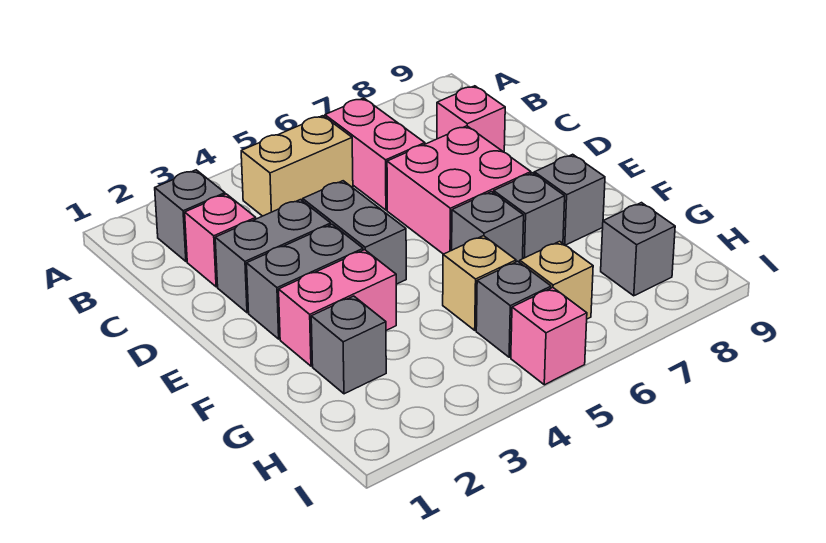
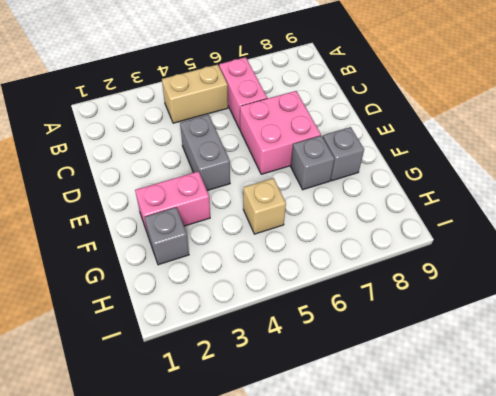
none -> grey brick B2 level 1
none -> pink brick C2 level 1
none -> pink brick C8 level 1

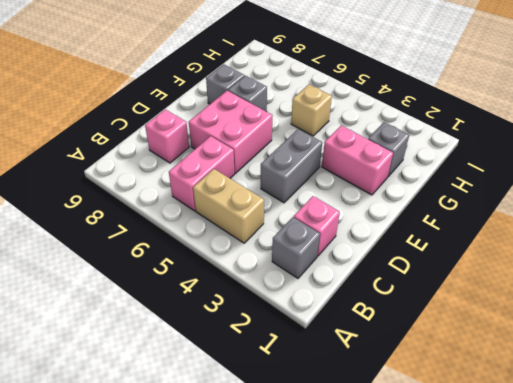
none -> grey brick D2:D3 level 1
none -> grey brick E2:E3 level 1
none -> grey brick F6 level 1

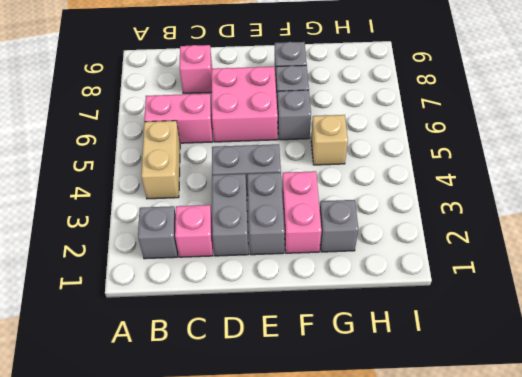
none -> grey brick H5 level 1
none -> tan brick H6 level 1
none -> grey brick H8 level 1

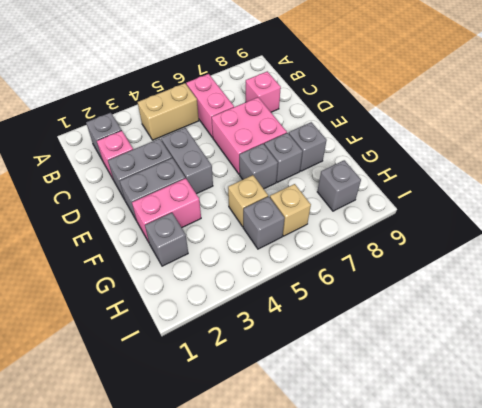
none -> pink brick I5 level 1

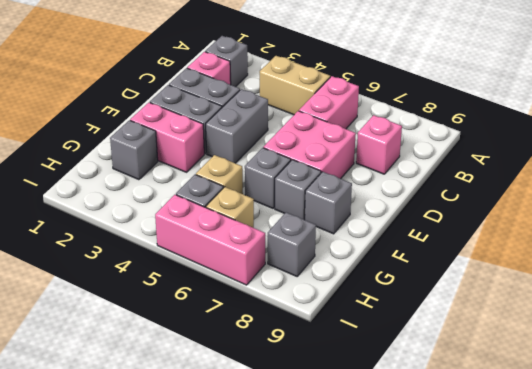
pink brick I5:I7 level 1 -> pink brick I5 level 1

